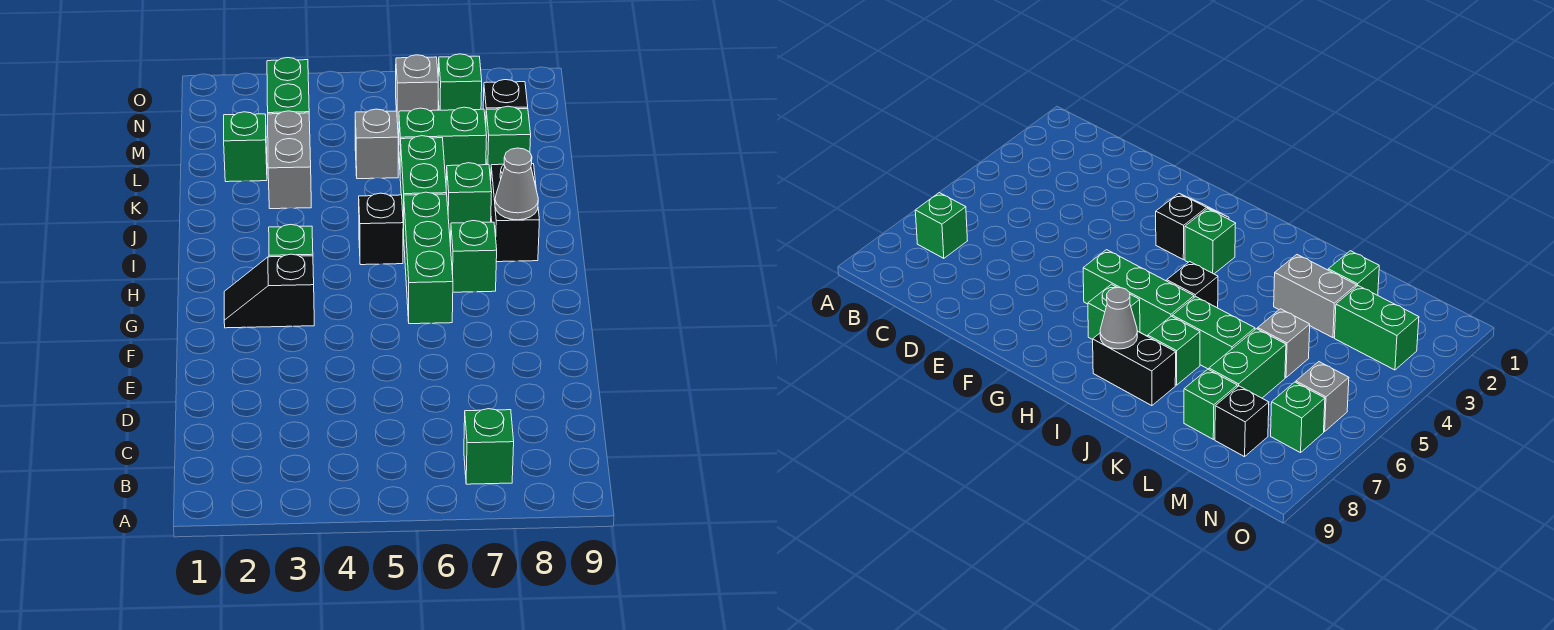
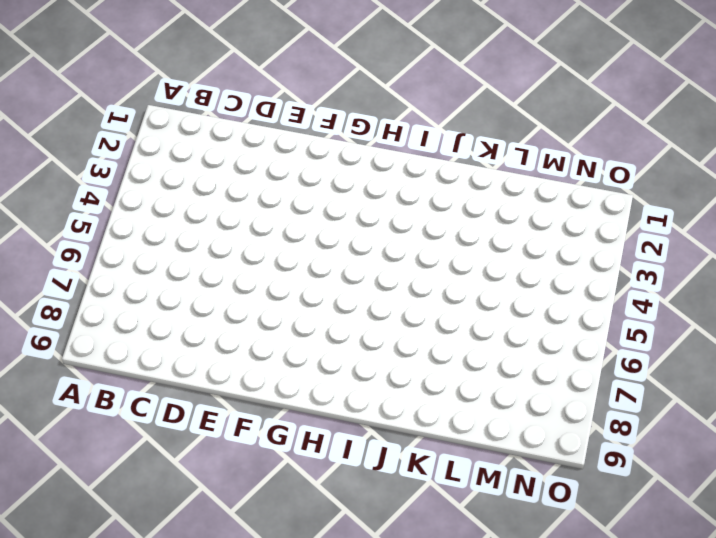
none -> green brick B7 level 1
none -> black slope G2:G3 level 1 top 3
none -> green brick G6:I6 level 1

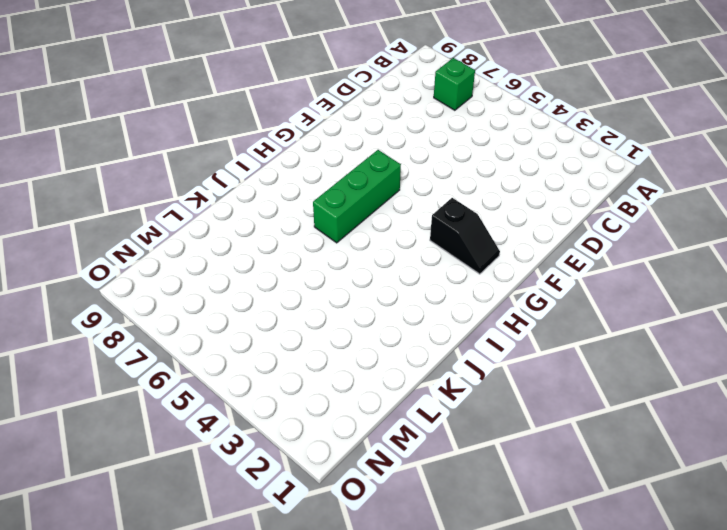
none -> green brick H3 level 1
none -> green brick H7 level 1
none -> black brick I5 level 1

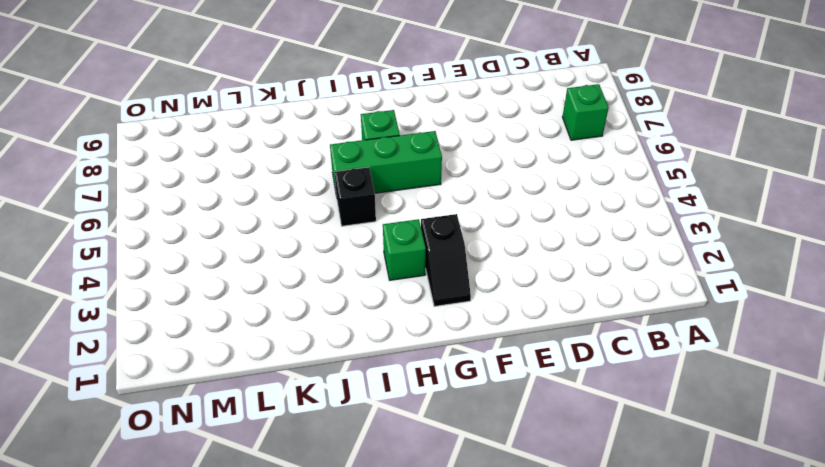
none -> black brick I8:J8 level 1
none -> green brick J6:K6 level 1
none -> green brick J7 level 1

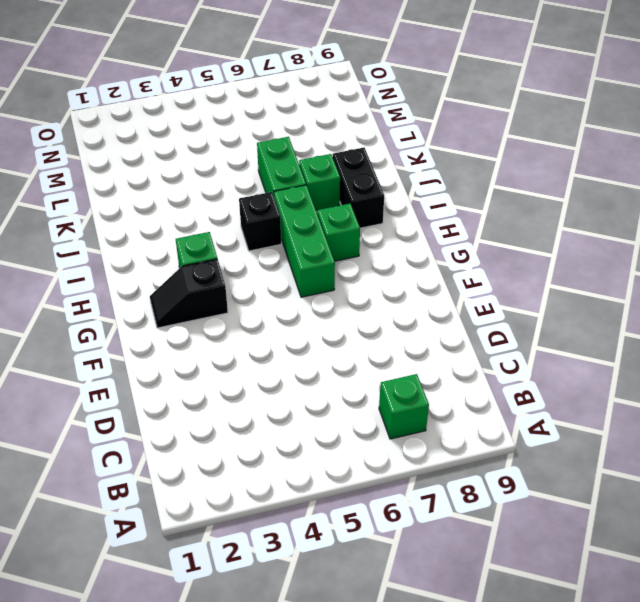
none -> grey brick K3:L3 level 1
none -> green brick L2 level 1
none -> grey brick L5 level 1

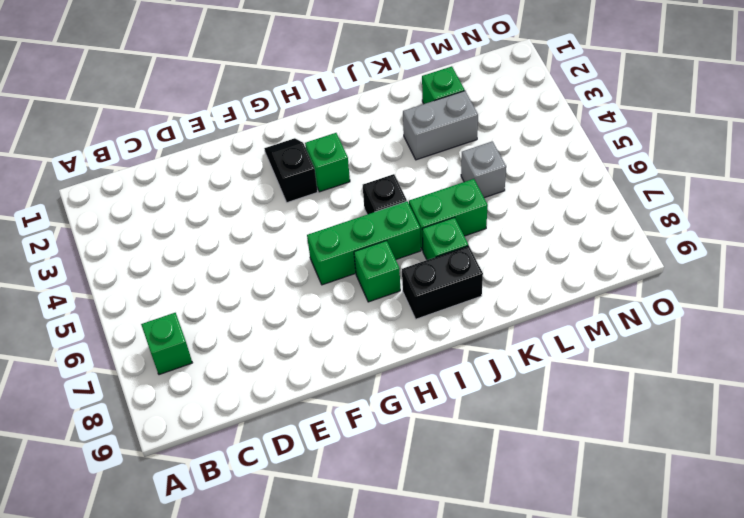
none -> green brick L6:L7 level 1
none -> green brick L8 level 1
none -> green brick M3:N3 level 1

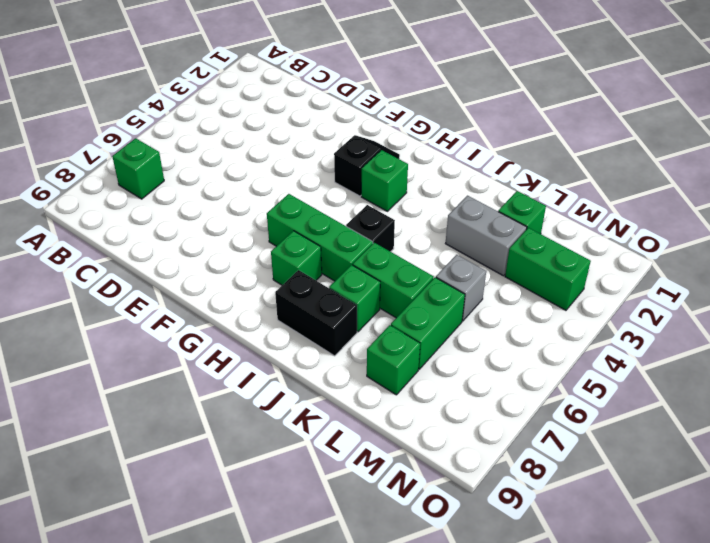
none -> black brick M8 level 1
none -> grey brick N6 level 1
none -> green brick N7 level 1

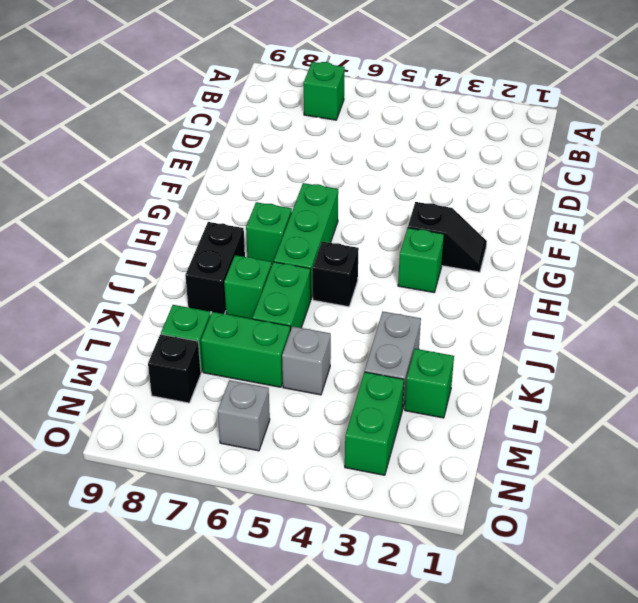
none -> green brick N7 level 1
none -> grey cone I8 level 2

